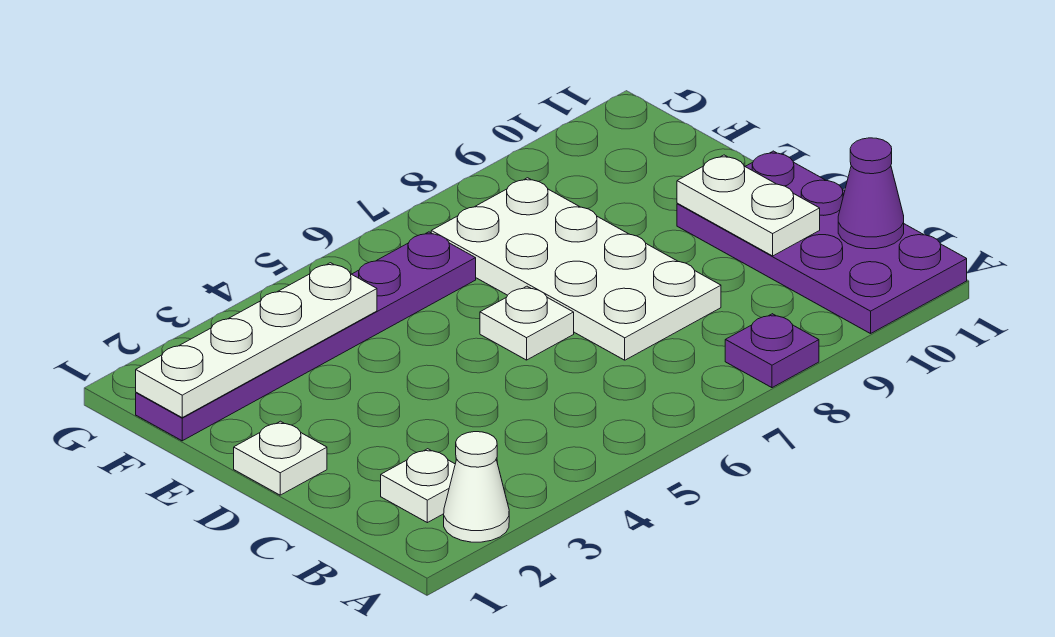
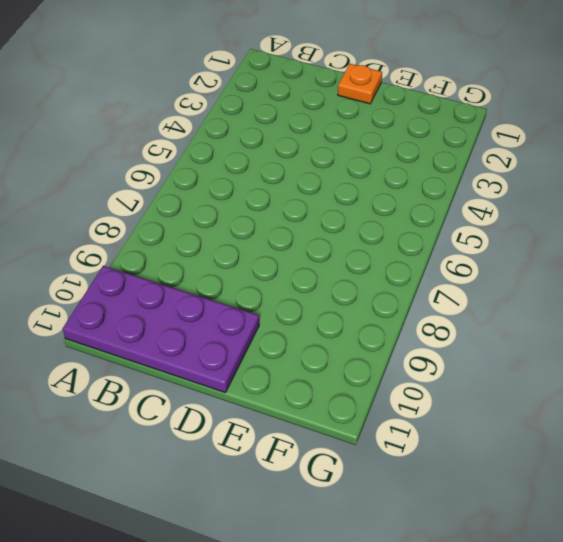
orange plate D1 level 1 -> white plate D1 level 1
none -> white cone A2 level 1
none -> purple plate A8 level 1

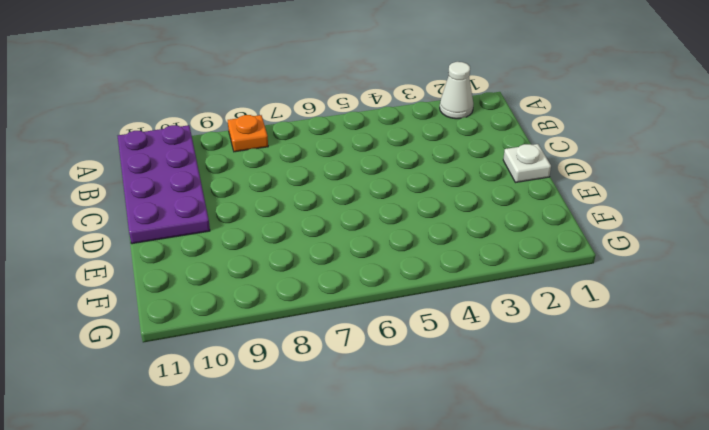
orange plate A8 level 1 -> purple plate A8 level 1
none -> white plate B2 level 1
none -> white plate C7:F8 level 1

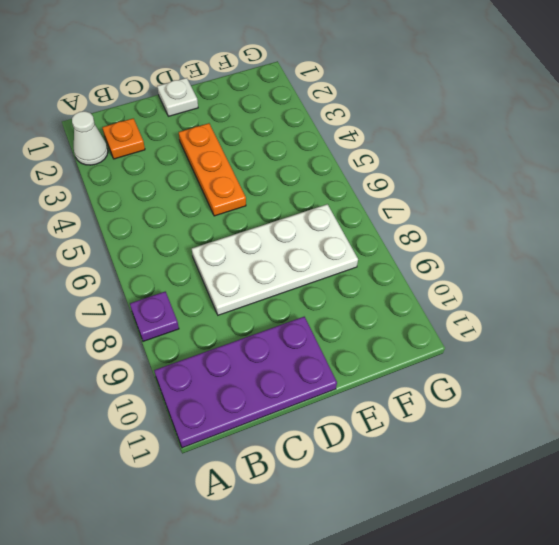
orange plate B2 level 1 -> white plate B2 level 1
orange plate D3:D5 level 1 -> none
none -> white plate D6 level 1
none -> purple plate F1:F6 level 1

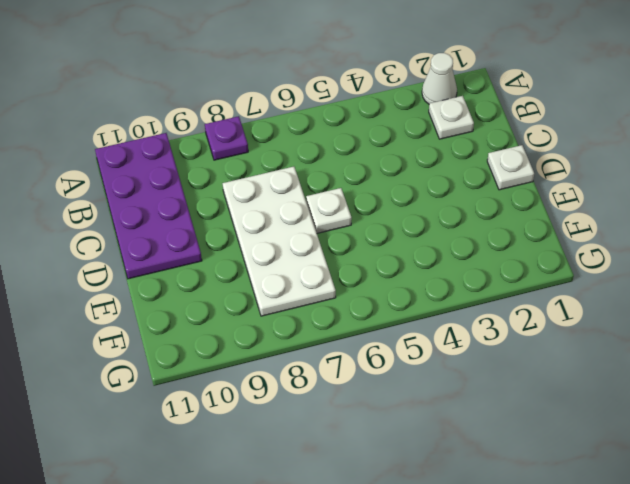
none -> purple plate F1:F6 level 1
none -> purple cone B11 level 2

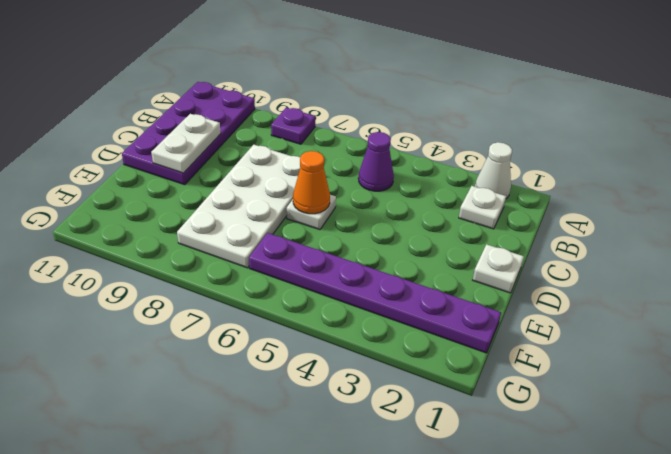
purple cone B5 level 1 -> purple cone B11 level 2
orange cone D6 level 2 -> none
none -> white plate F1:F4 level 2

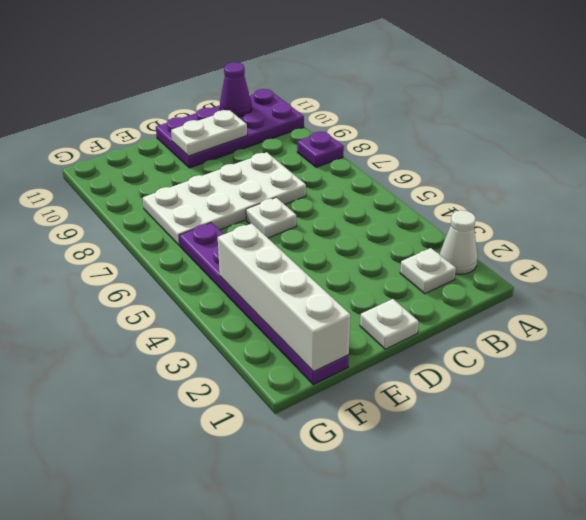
white brick F1:F4 level 2 -> white plate F1:F4 level 2

